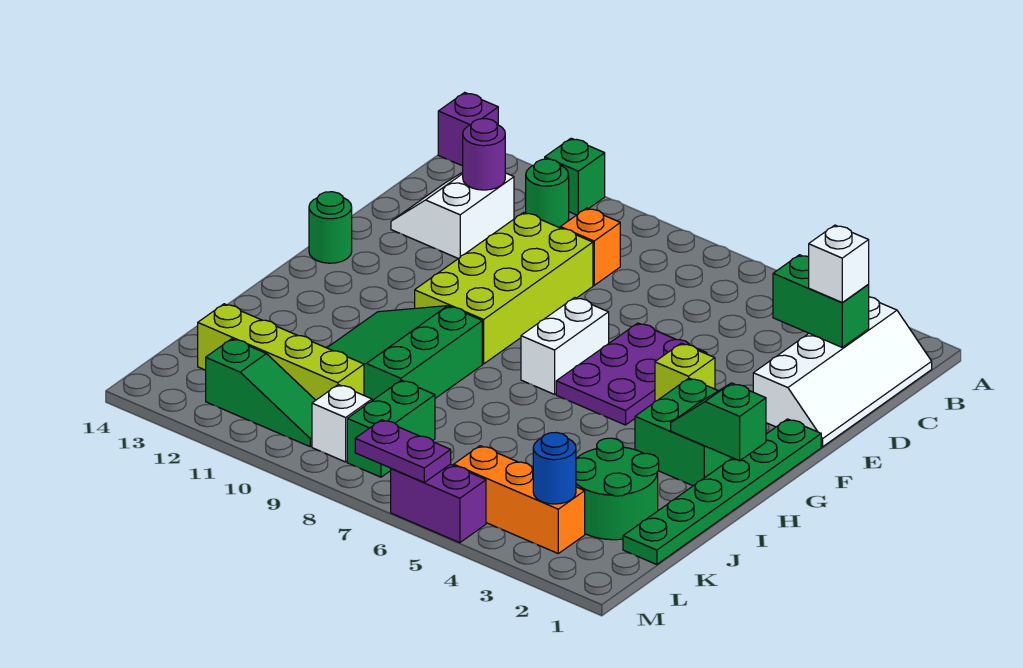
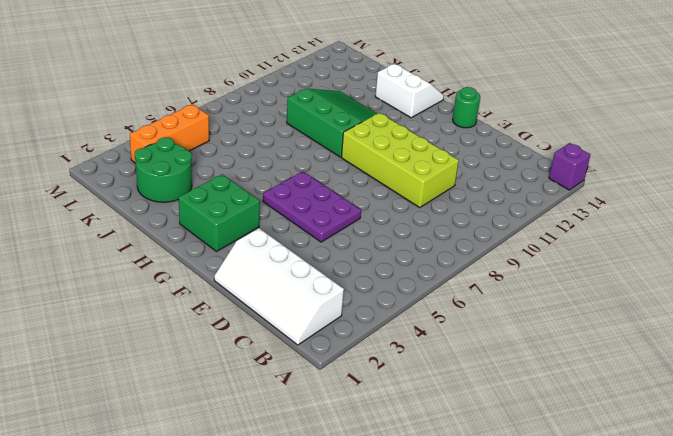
white slope H13:I14 level 1 top 13 -> white slope C12:D13 level 1 top 12
none -> green brick A11 level 1
none -> green round brick B11 level 1
none -> orange brick C9 level 1

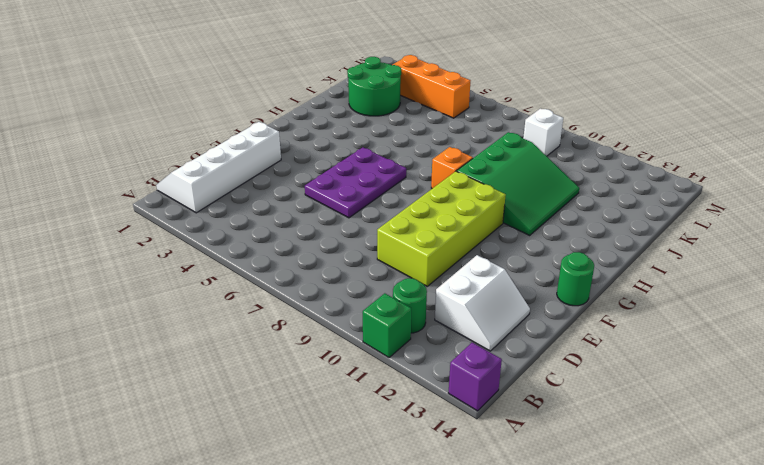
orange brick H8 level 1 -> orange brick C9 level 1
none -> green plate F1:K1 level 1
none -> lime brick F4 level 1
none -> white brick F7:G7 level 1

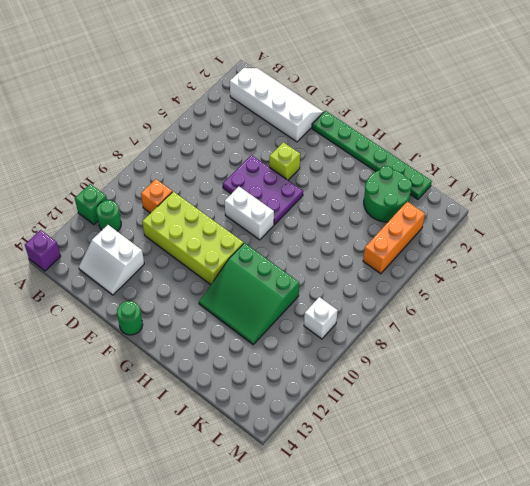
none -> green brick G2:H3 level 1
none -> green brick K8:L8 level 1
none -> lime brick K10:K13 level 1

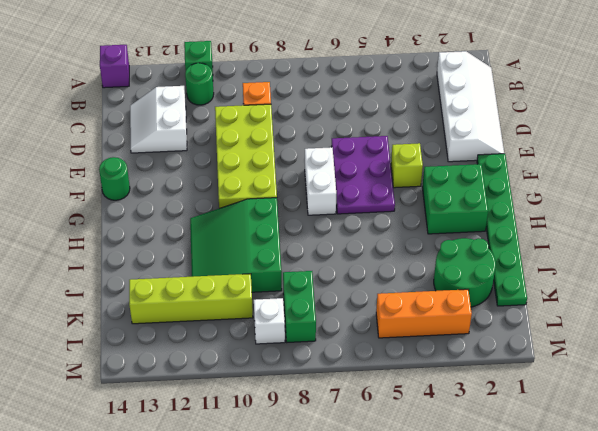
none -> green slope L10:L12 level 1 top 12
none -> purple brick M5:M6 level 1
none -> green brick C2:C3 level 2

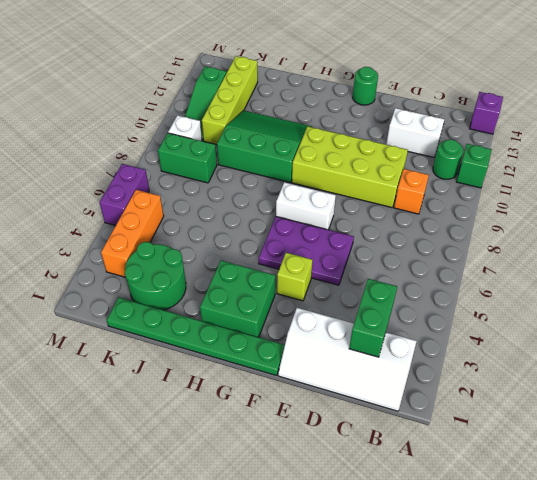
none -> purple round brick C12 level 2
none -> green slope H1:H2 level 2 top 1
none -> blue round brick L3 level 2

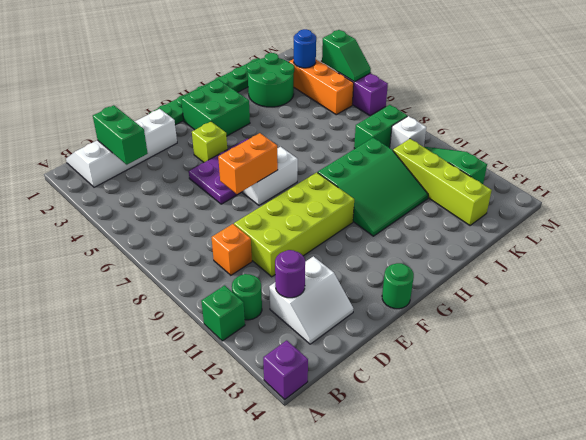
orange brick E7:F7 level 2 -> none
green slope M4:M5 level 2 top 4 -> green slope H1:H2 level 2 top 1
none -> purple plate M6:M7 level 2
none -> white brick C2 level 3

